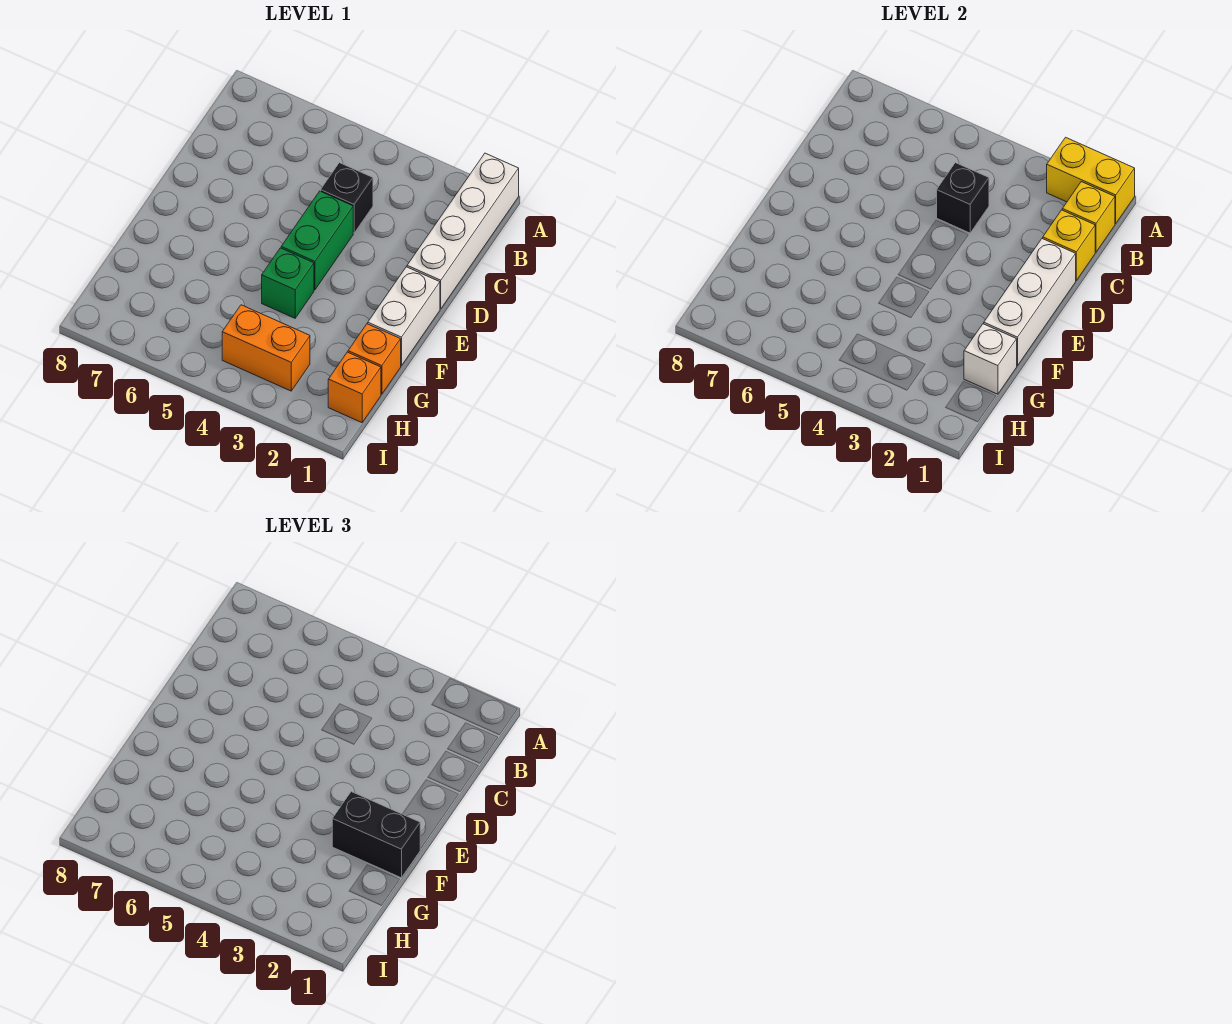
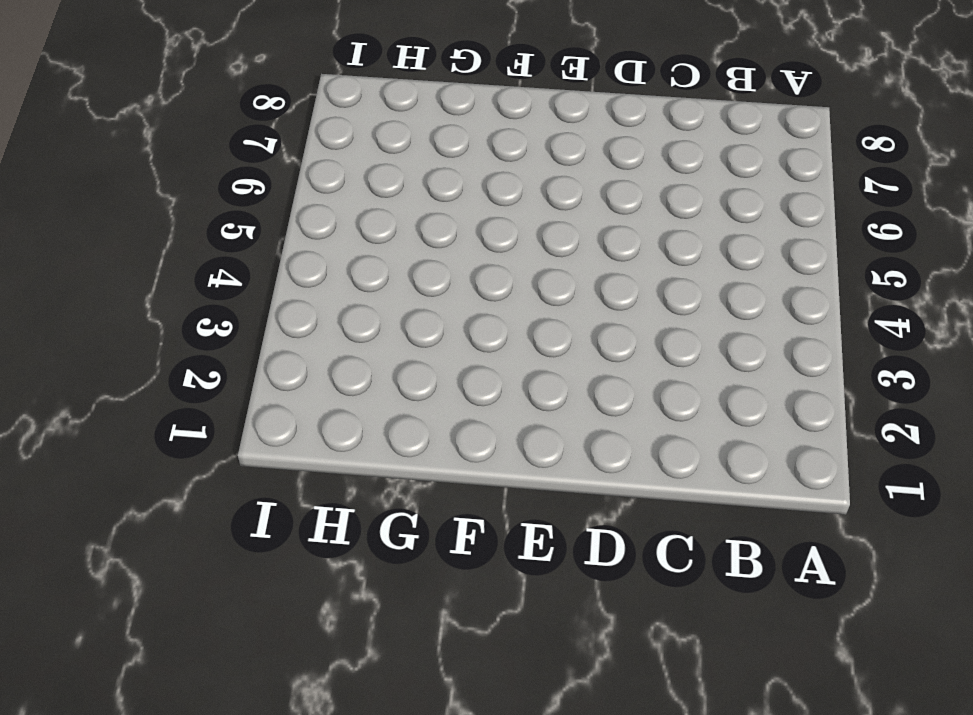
none -> white brick A1:D1 level 1
none -> black brick C4 level 1
none -> green brick D4:E4 level 1

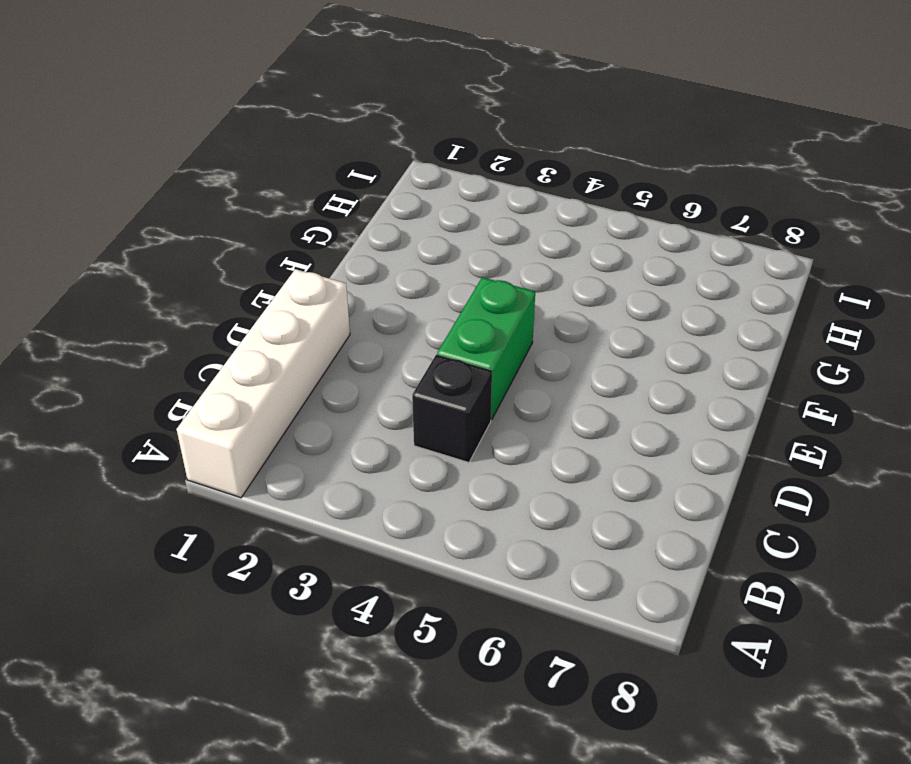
none -> white brick E1:F1 level 1
none -> green brick F4 level 1
none -> orange brick G1 level 1

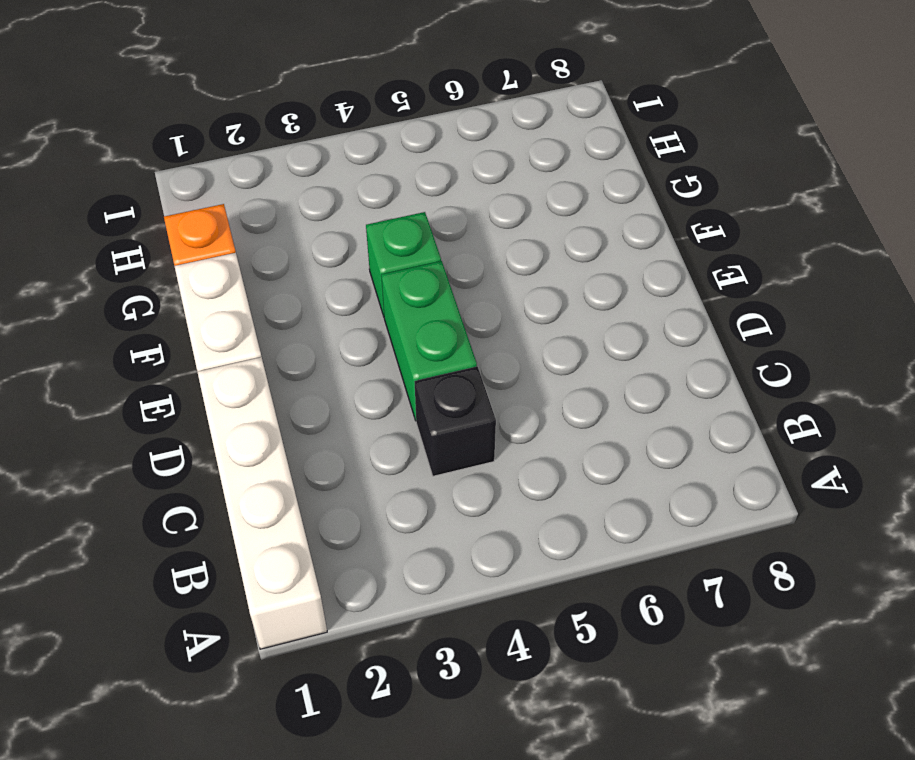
none -> orange brick H1 level 1
none -> orange brick H3:H4 level 1
none -> yellow brick A1:A2 level 2

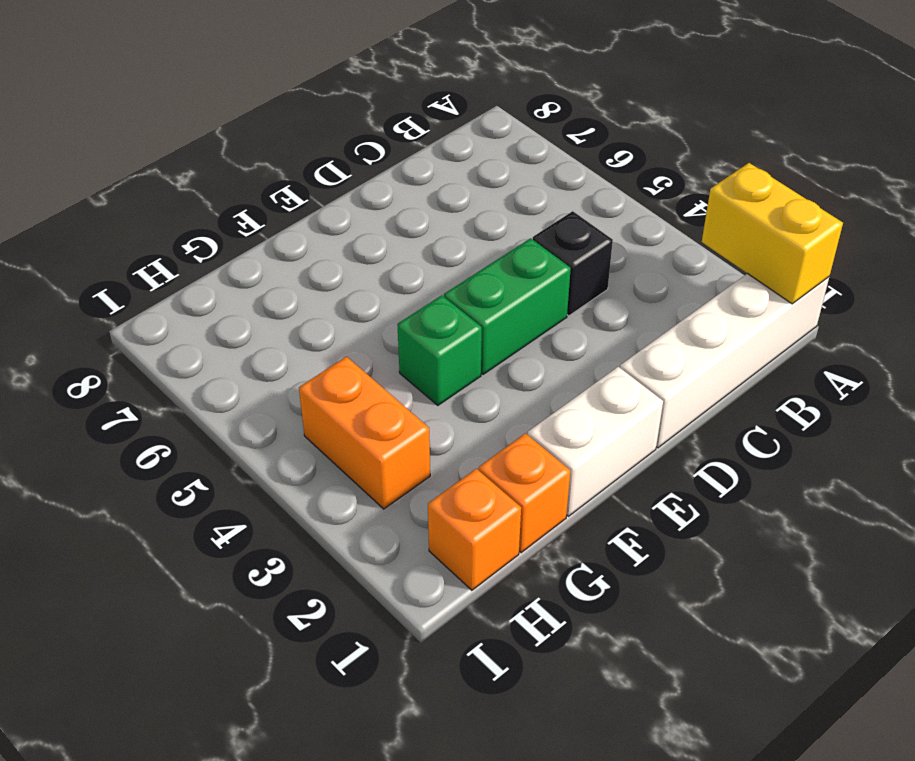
none -> yellow brick B1 level 2
none -> yellow brick C1 level 2
none -> black brick C4 level 2

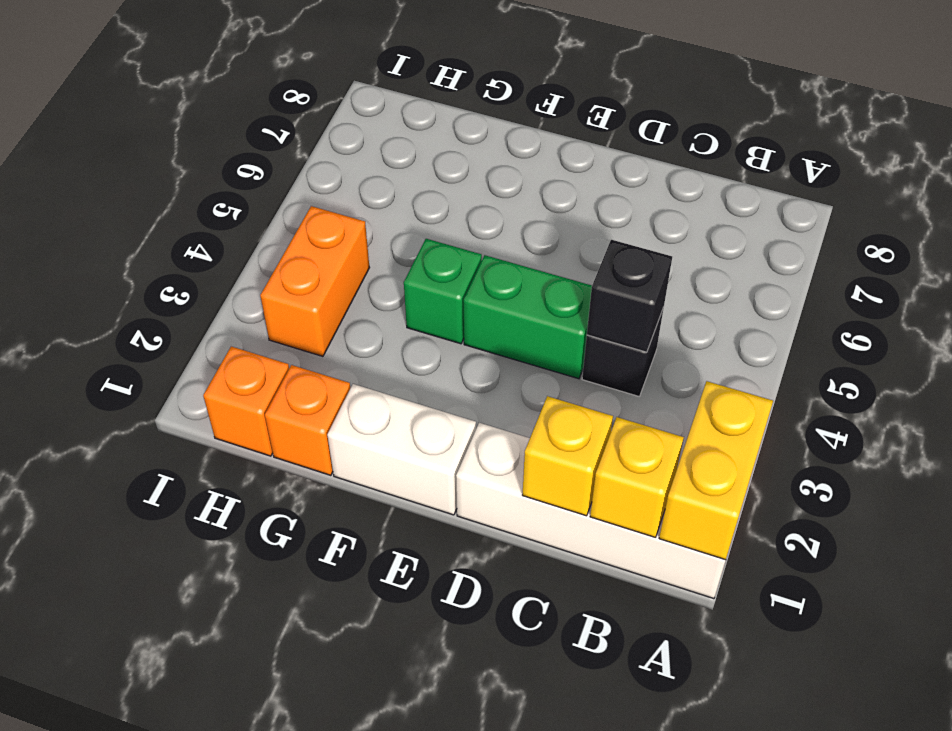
none -> white brick D1:F1 level 2
none -> white brick G1 level 2
none -> black brick F1:F2 level 3

